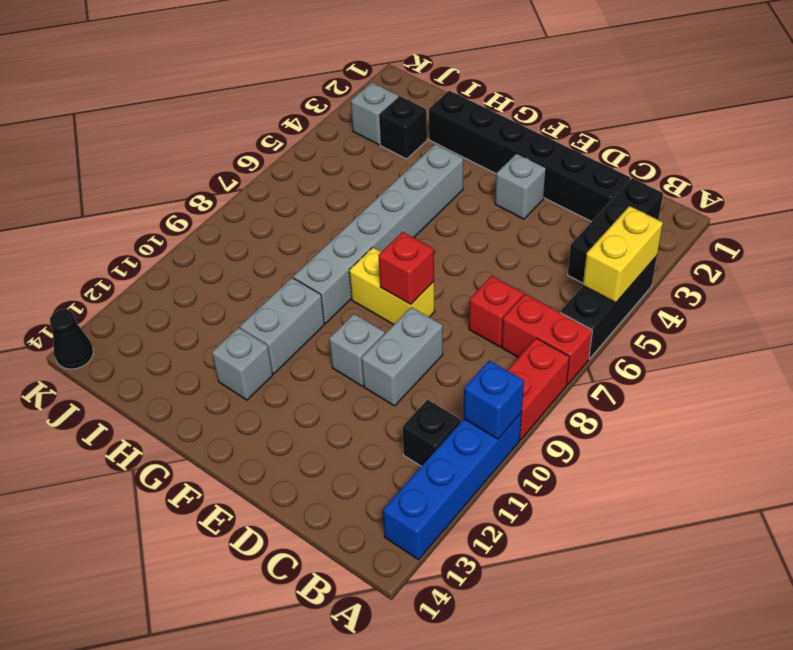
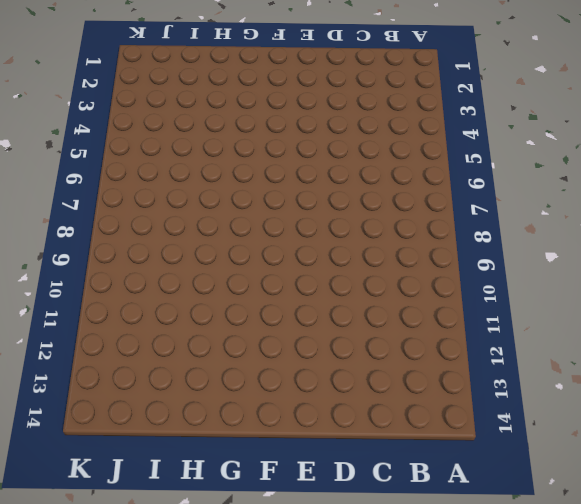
none -> black brick A4:A6 level 1
none -> red brick A7:B7 level 1
none -> red brick A8:A9 level 1

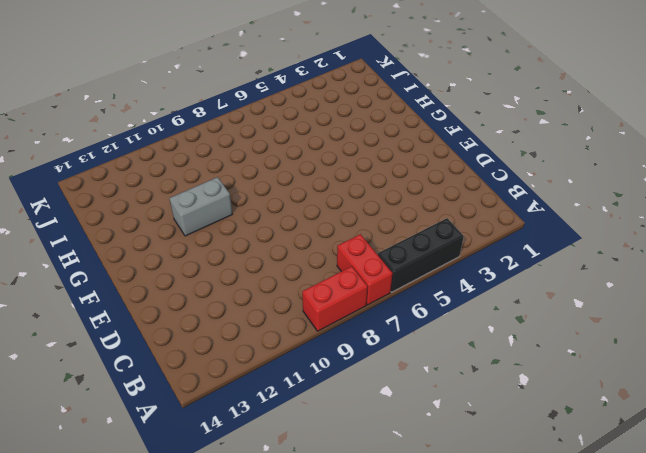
none -> blue brick A10:A13 level 1
none -> black brick B2:B4 level 1
none -> black brick B11 level 1

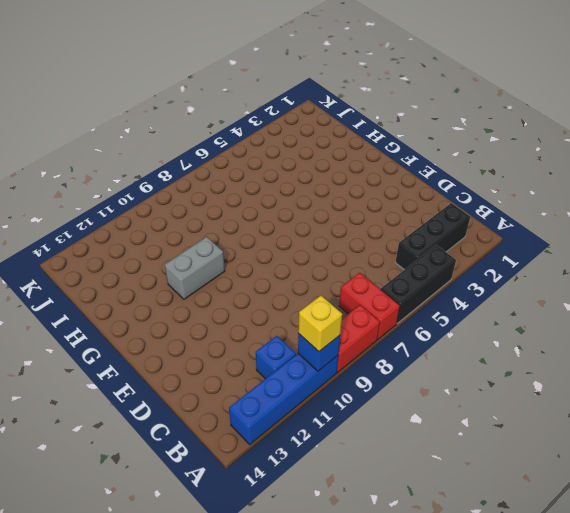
yellow brick A10 level 3 -> none
blue brick B11 level 1 -> black brick B11 level 1
none -> black brick C2:H2 level 1
none -> red brick C7 level 1
none -> grey brick D9:D10 level 1

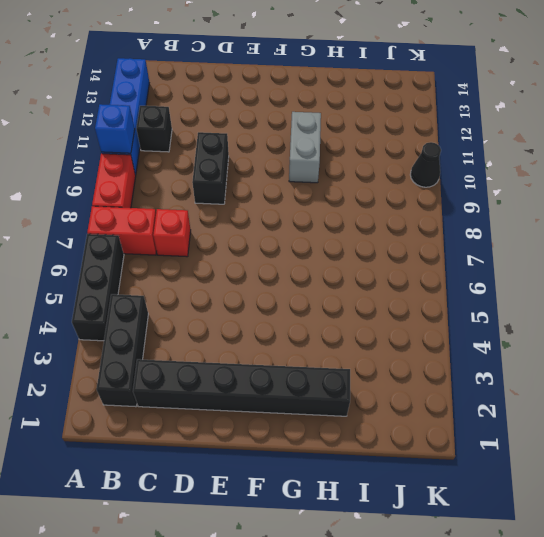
black brick D9:D10 level 1 -> grey brick D9:D10 level 1
black cone K10 level 1 -> black cone K14 level 1
none -> grey brick E3 level 1
none -> yellow brick E8:F8 level 1
none -> grey brick E10 level 1

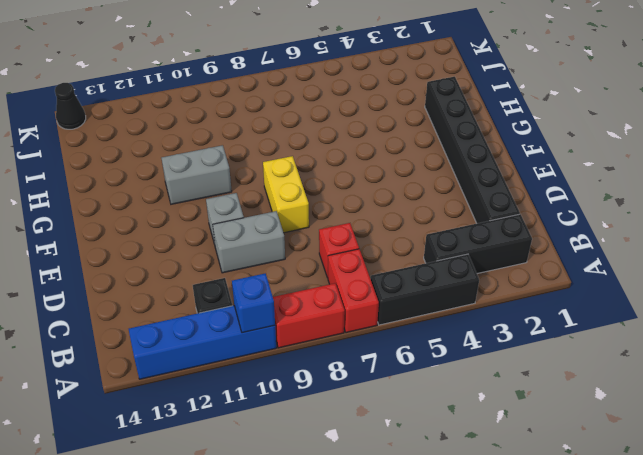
none -> grey brick E3 level 1
none -> grey brick G4:G9 level 1
none -> grey brick G12 level 1

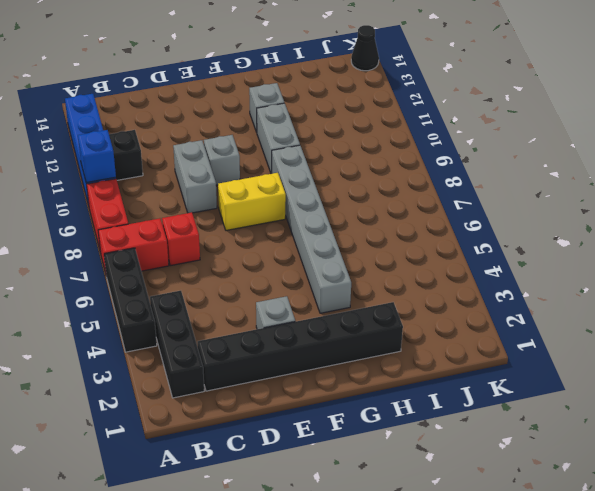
none -> black brick I3 level 1
none -> grey brick J3 level 1
none -> yellow brick A4:A5 level 2

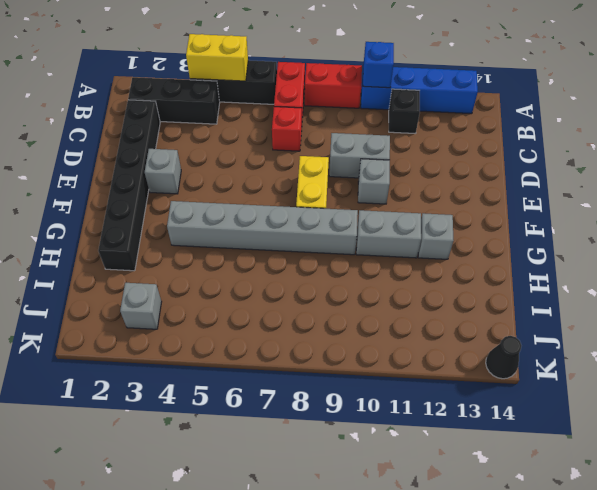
none -> black brick I3 level 1
none -> red brick E8 level 2

